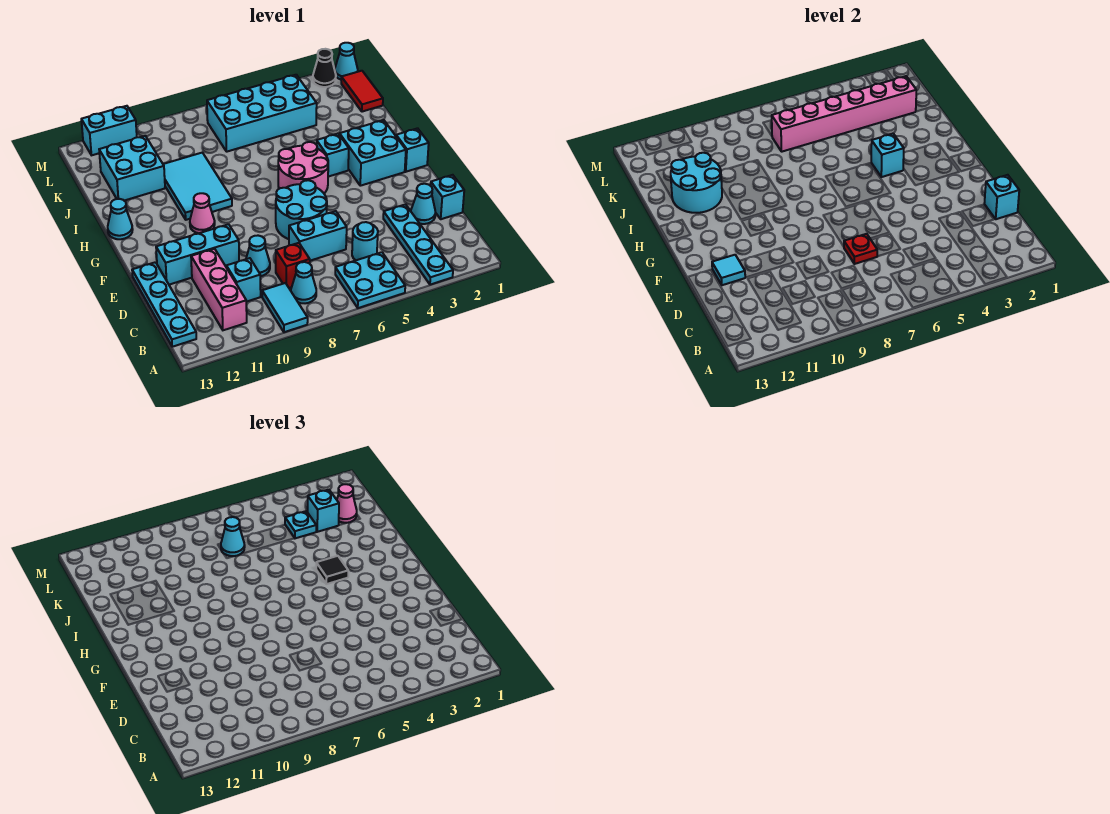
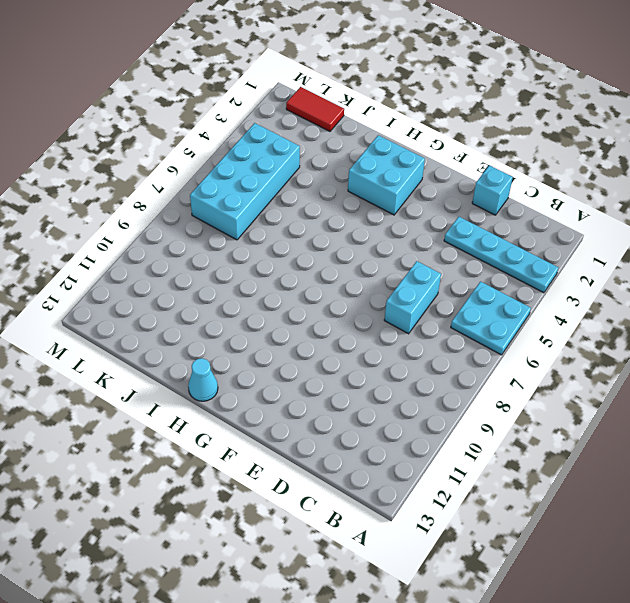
none -> cyan tile A9:B9 level 1
none -> cyan cone B8 level 1
none -> pink brick B11:D11 level 1
none -> cyan plate B13:E13 level 1

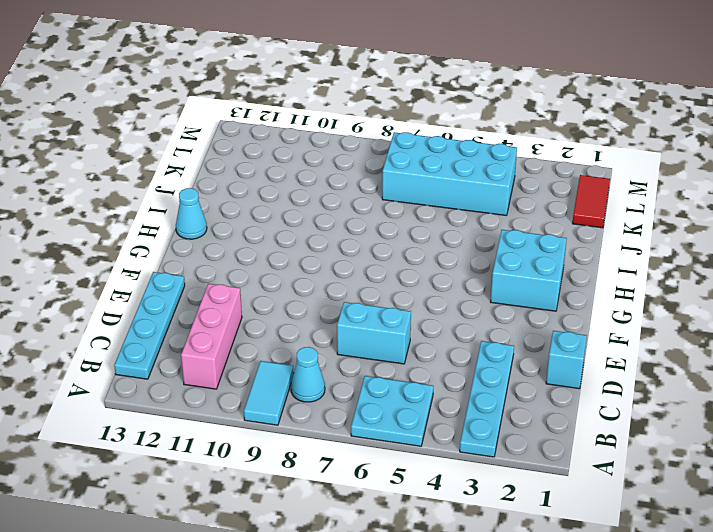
none -> cyan round brick C5 level 1
none -> red brick C8 level 1
none -> cyan brick C10 level 1
none -> cyan cone D2 level 1

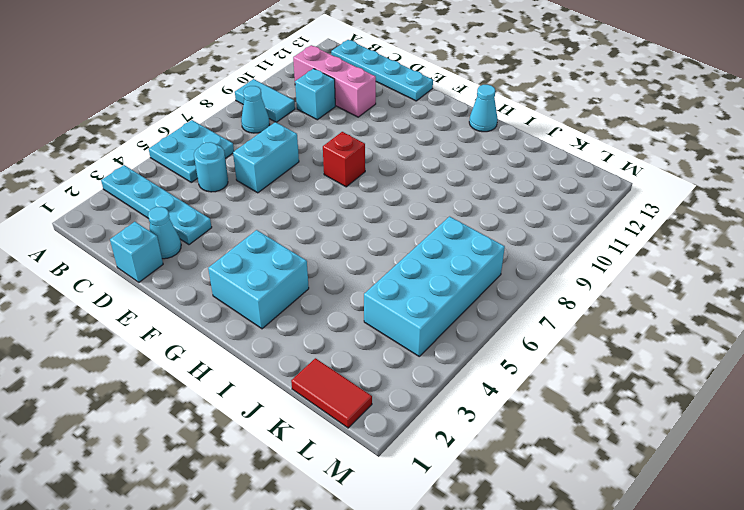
red brick F8 level 1 -> red brick C8 level 1
none -> cyan cone D9 level 1
none -> cyan round brick E6:F7 level 1
none -> cyan brick E10:E12 level 1
none -> cyan brick G1 level 1

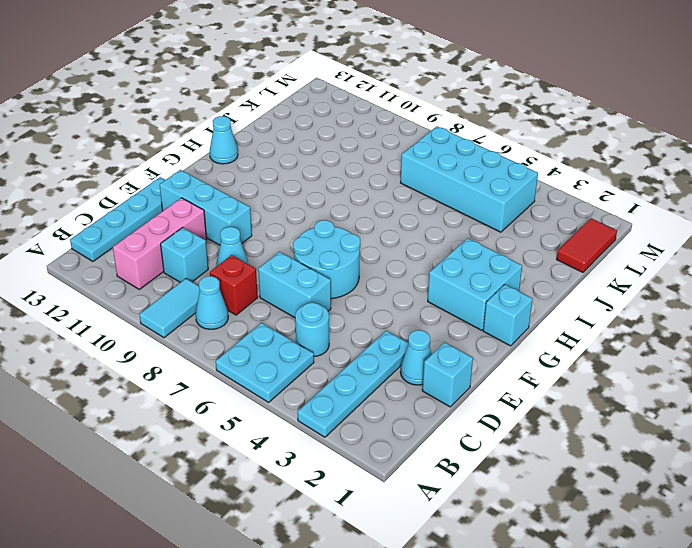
none -> pink round brick G5:H6 level 1
none -> pink cone G10 level 1
none -> cyan brick H4 level 1
none -> cyan tile H9:J10 level 1

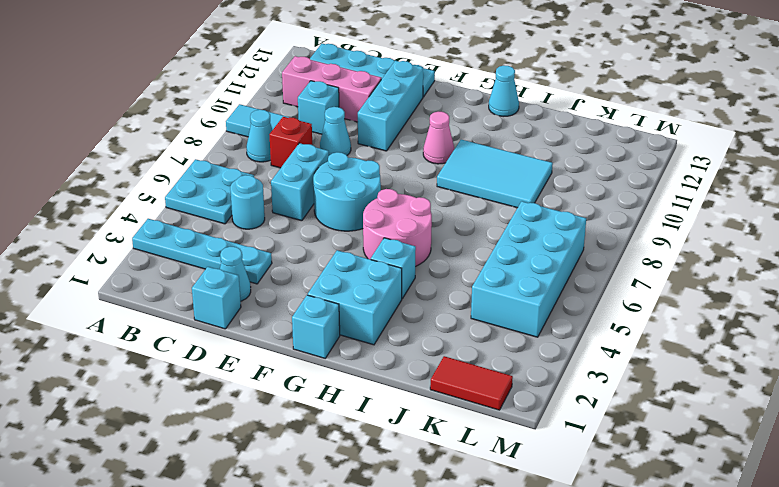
none -> cyan brick J11:K12 level 1
none -> cyan cone M1 level 1
none -> black cone M2 level 1
none -> cyan brick M11:M12 level 1

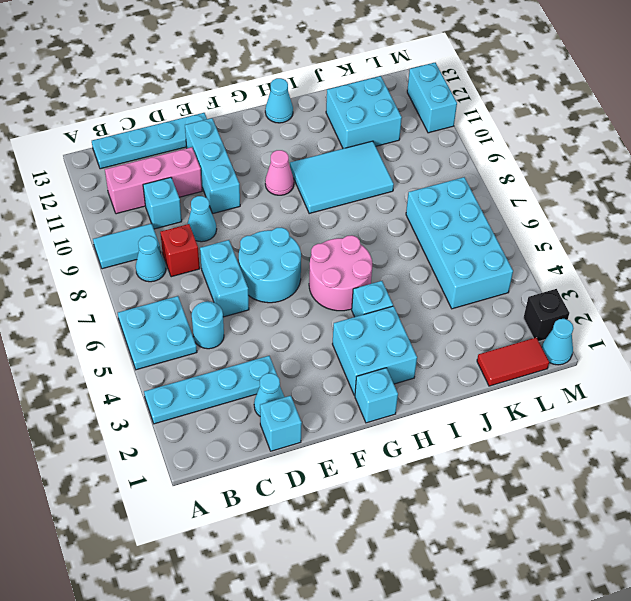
black brick M2 level 1 -> black cone M2 level 1
none -> cyan brick D1 level 2
none -> red plate D7 level 2
none -> cyan tile E12 level 2
none -> cyan brick H4 level 2

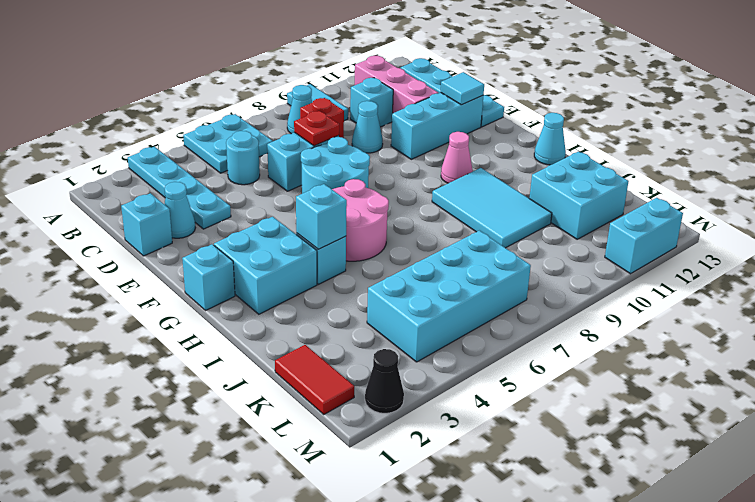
none -> cyan cone M1 level 1
none -> cyan brick D1 level 2
none -> cyan round brick I11:J12 level 2
none -> pink brick K2:K7 level 2

